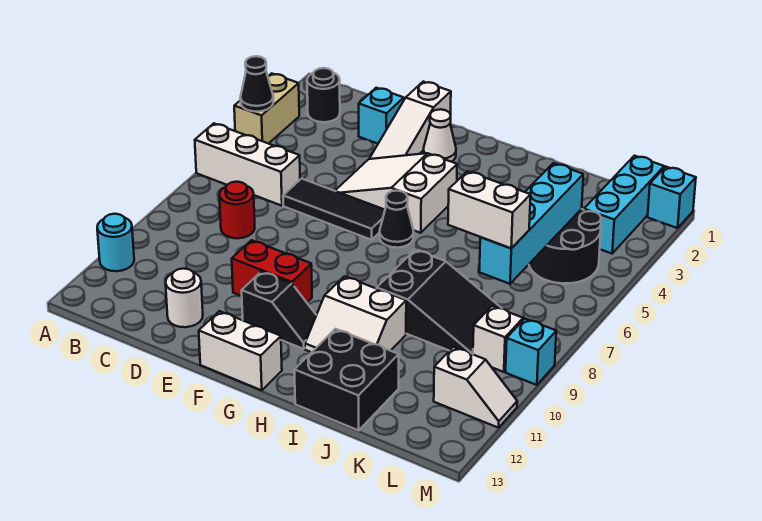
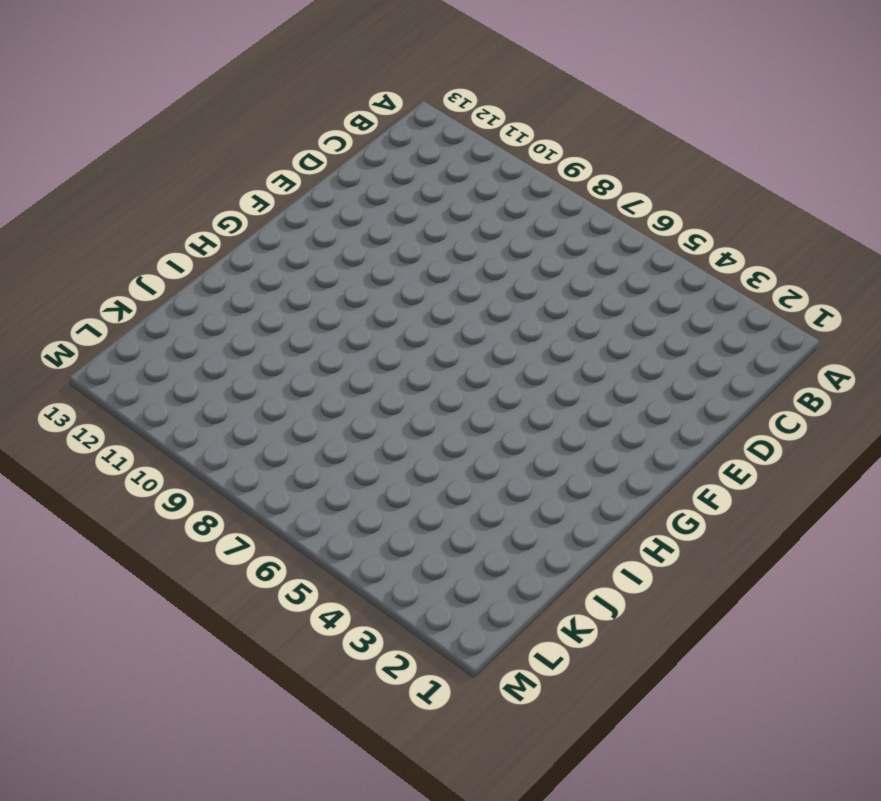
none -> tan brick A3:A4 level 1
none -> white brick A6:C6 level 1
none -> cyan round brick A11 level 1

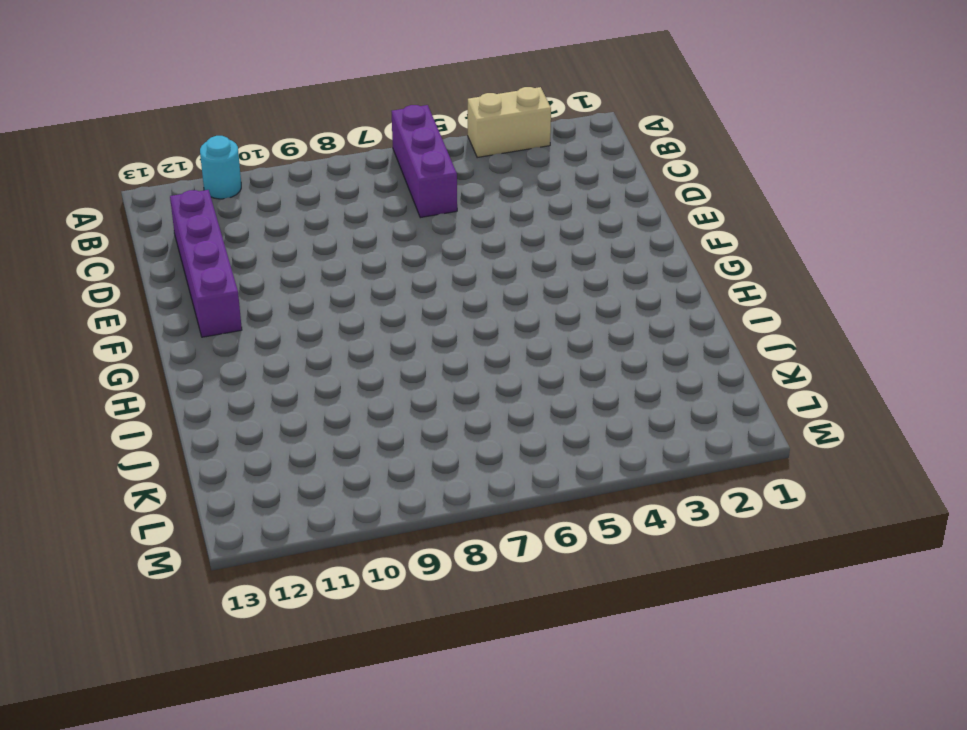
purple brick A6:C6 level 1 -> white brick A6:C6 level 1
purple brick C12:F12 level 1 -> white round brick D12 level 1
none -> black round brick B2 level 1
none -> red round brick C8 level 1
none -> cyan brick D2 level 1

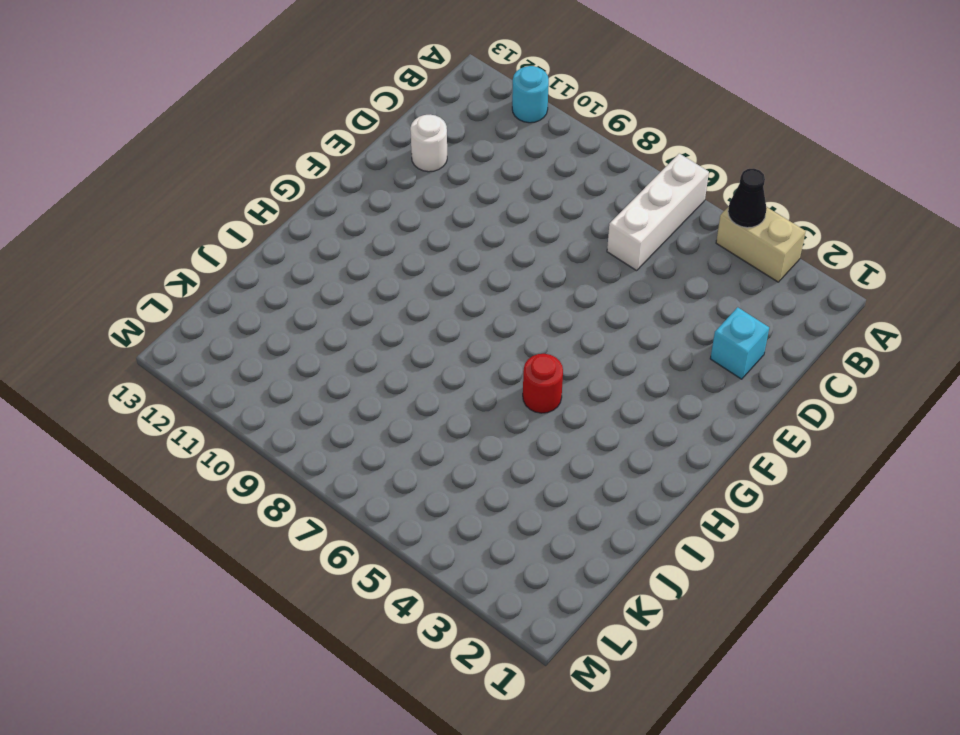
red round brick H5 level 1 -> red round brick C8 level 1
none -> black round brick B2 level 1
none -> black tile D6:F6 level 1
none -> white slope E1:E3 level 1 top 1

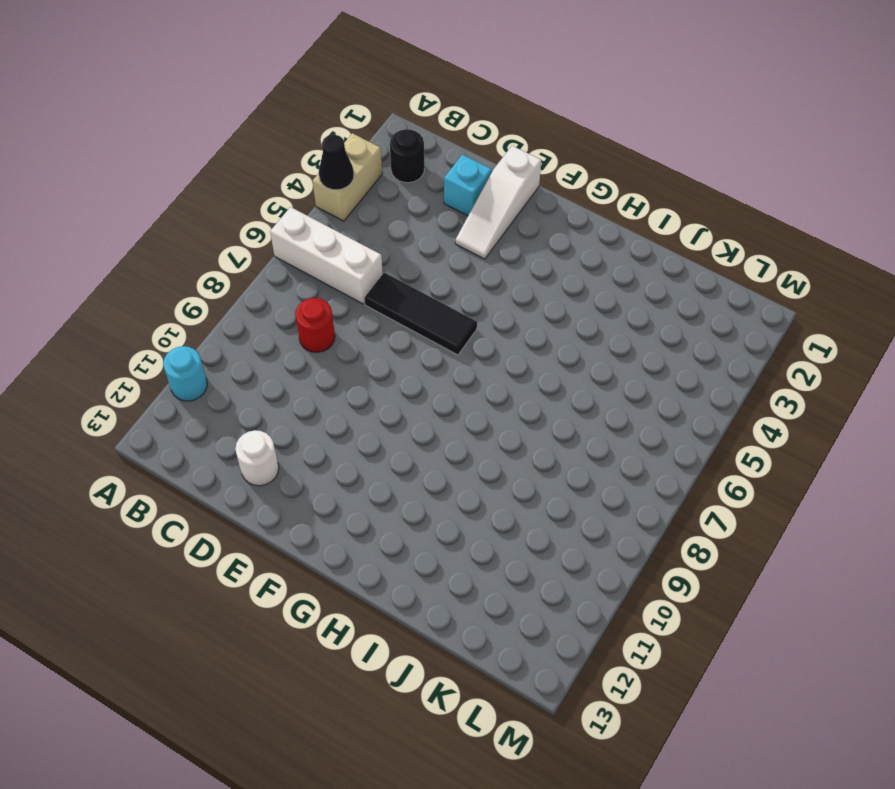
none -> white slope E4:G5 level 1 top G
none -> red brick E10:F10 level 1
none -> white cone F2 level 1

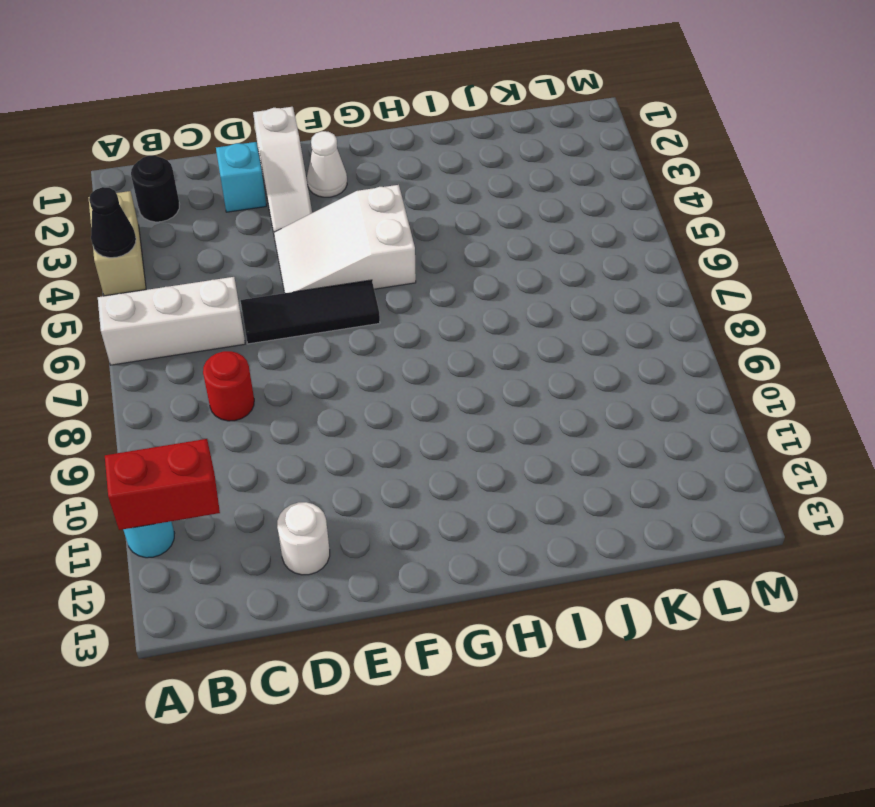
red brick A11:B11 level 2 -> red brick E10:F10 level 1
none -> black slope F11:G11 level 1 top F
none -> white brick F13:G13 level 1
none -> black cone G6 level 1

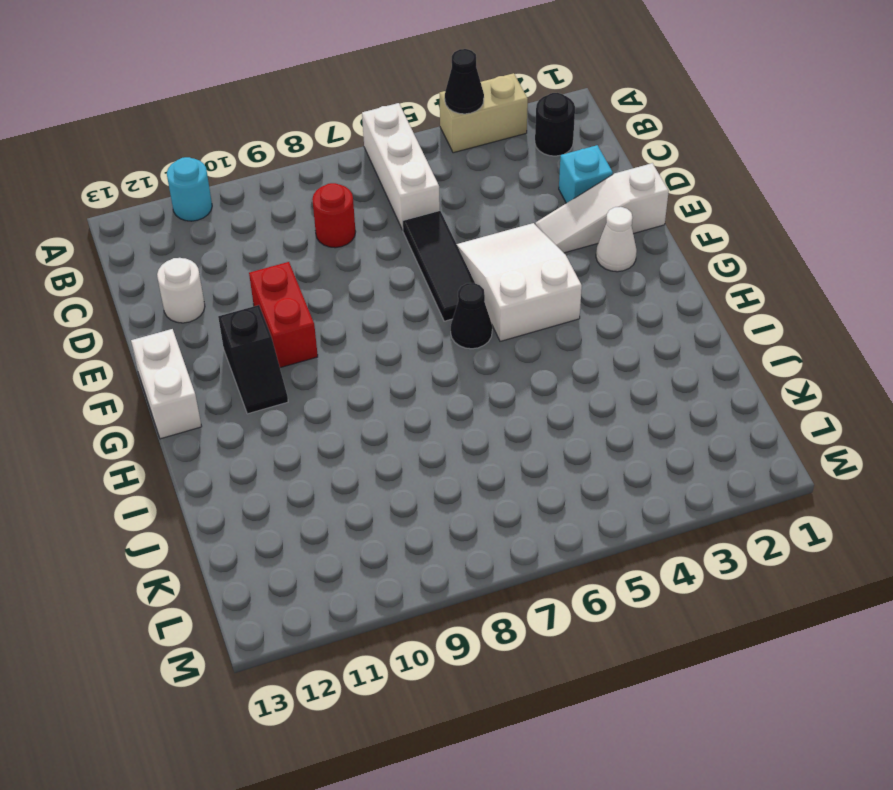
none -> white slope H10:I11 level 1 top 10
none -> black slope I8:K9 level 1 top I
none -> black brick I12:J13 level 1

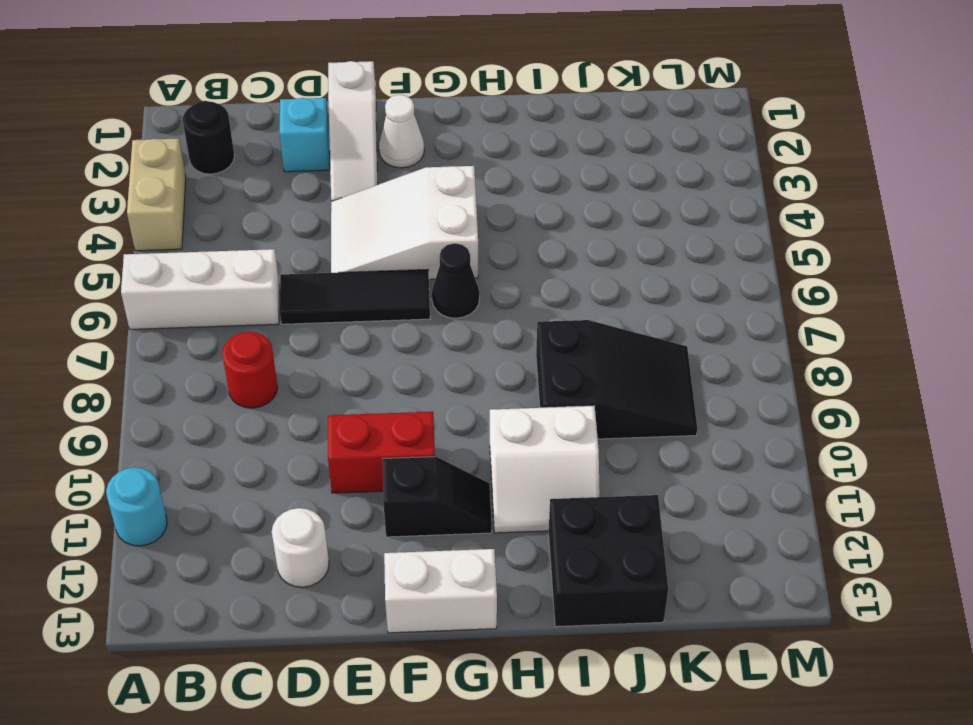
none -> black round brick K4:L5 level 1
none -> cyan brick L1:L3 level 1
none -> white brick L9 level 1

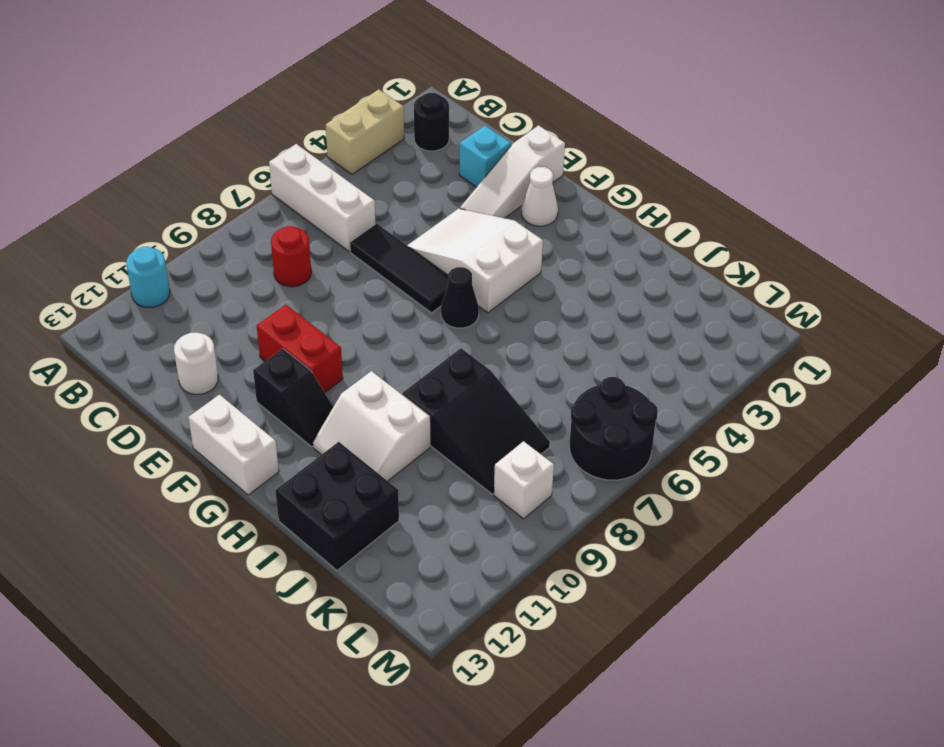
black round brick L6:M7 level 1 -> black round brick K4:L5 level 1
none -> cyan brick L1:L3 level 1
none -> white slope L11:M11 level 1 top L
none -> cyan brick M1 level 1

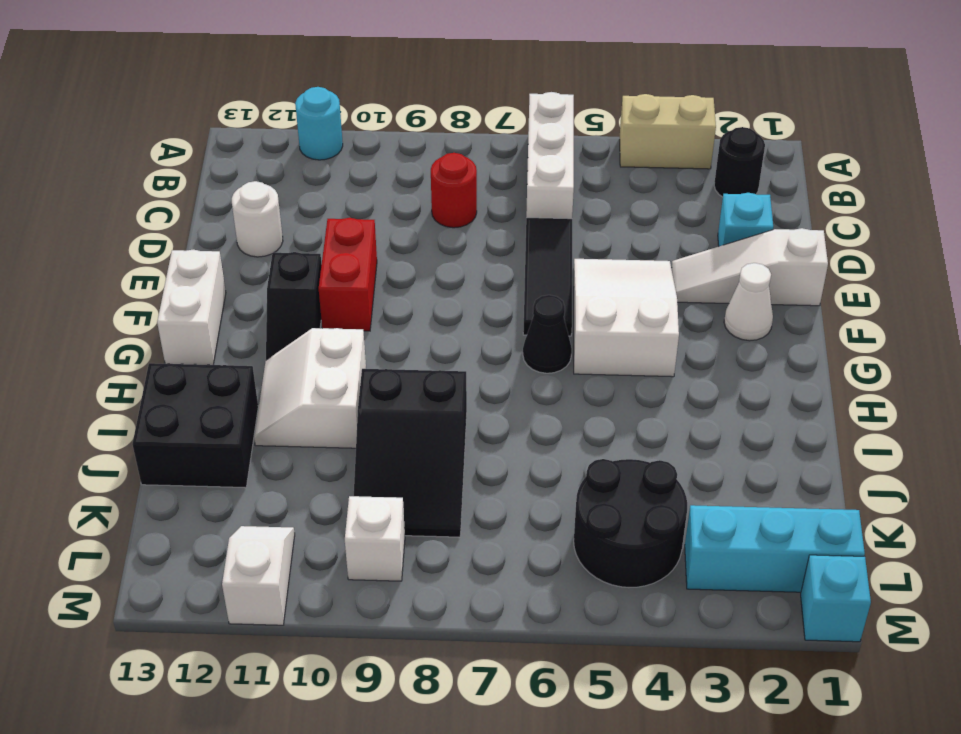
white slope L11:M11 level 1 top M -> white slope L11:M11 level 1 top L
none -> cyan brick M9 level 1
none -> black cone A4 level 2
none -> cyan brick K4:K7 level 2

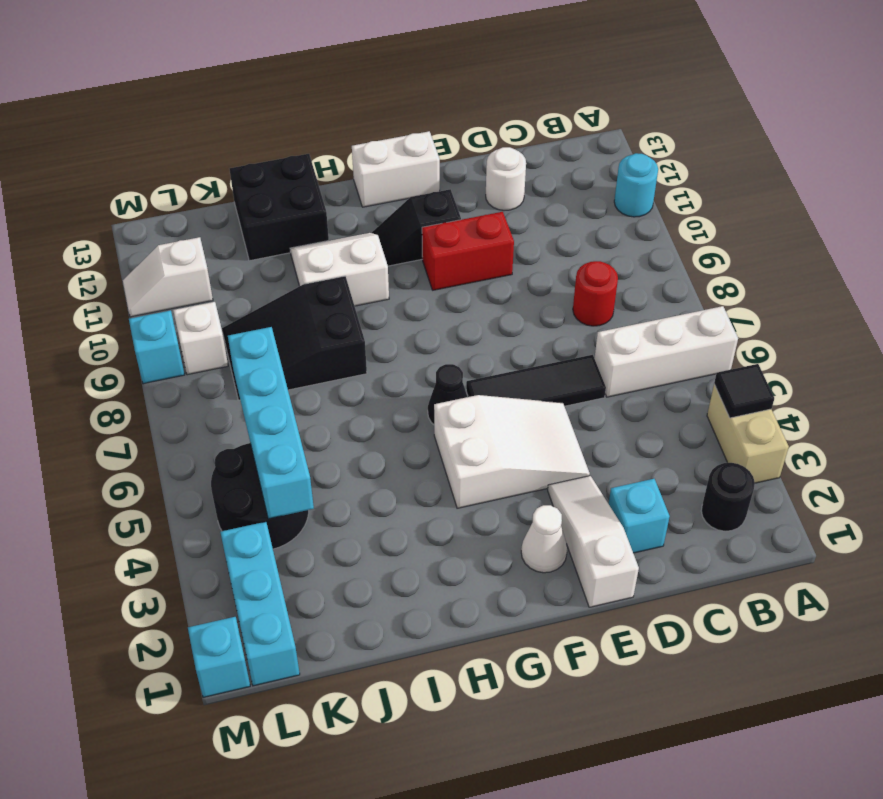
black tile A4 level 2 -> black cone A4 level 2
none -> white brick J7:K7 level 3

